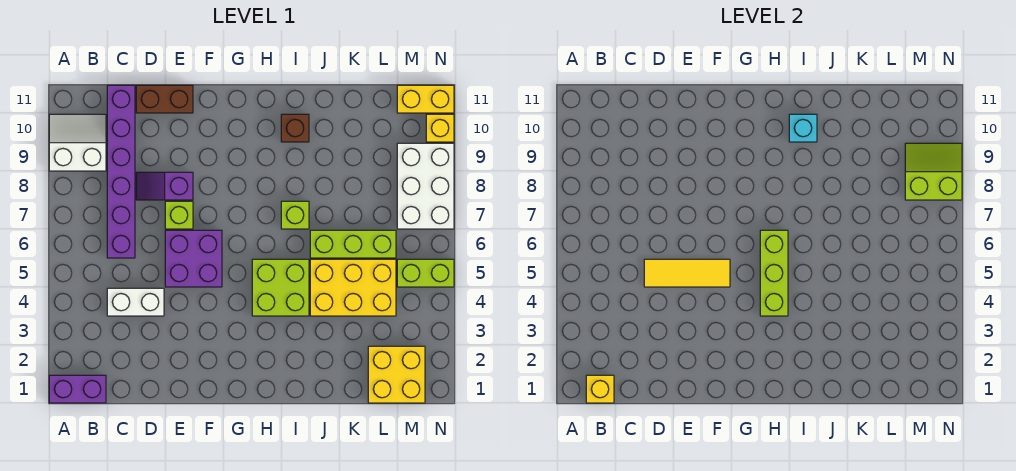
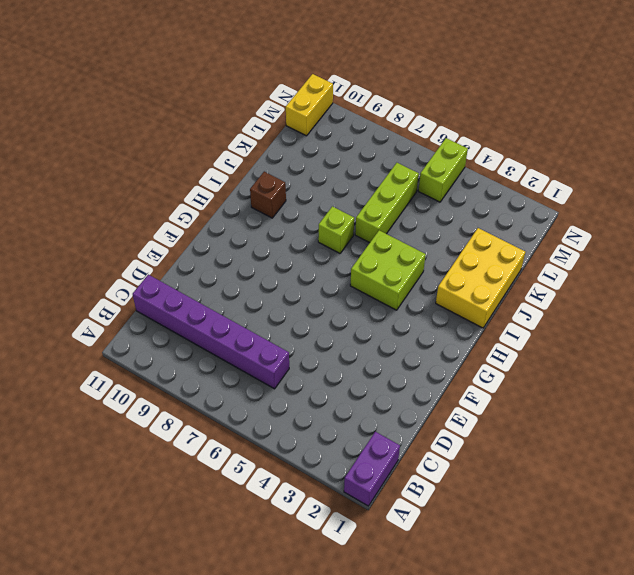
yellow brick I1:K2 level 1 -> yellow brick J4:L5 level 1
none -> white slope A9:B10 level 1 top 9
none -> white brick C4:D4 level 1
none -> purple slope D8:E8 level 1 top E

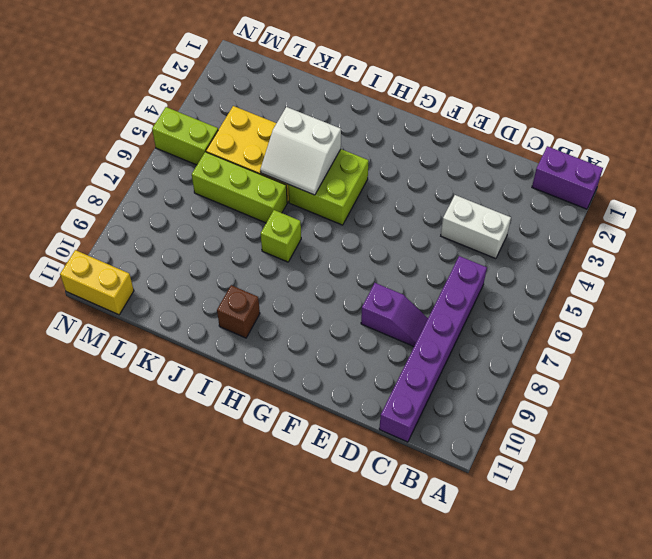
white slope I4:J5 level 2 top 4 -> white slope A9:B10 level 1 top 9
none -> brown brick D11:E11 level 1
none -> purple brick E5:F6 level 1
none -> lime brick E7 level 1

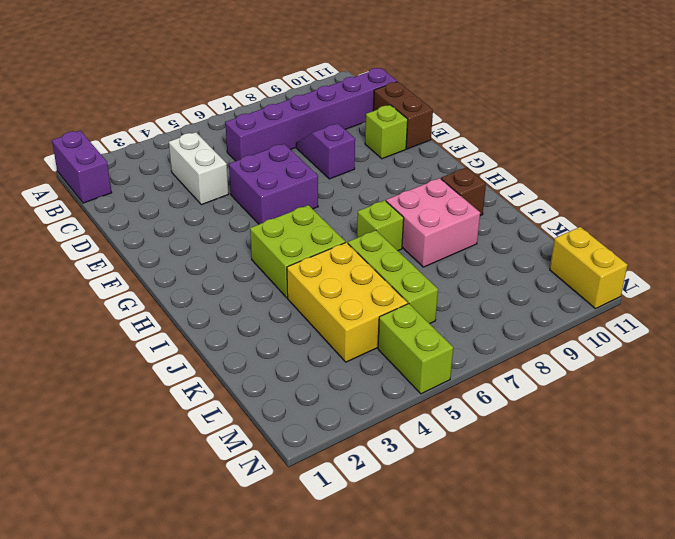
lime brick E10 level 1 -> lime brick E7 level 1
pink brick I8:J9 level 1 -> none
none -> white slope A9:B10 level 1 top 9
none -> yellow brick L1:M2 level 1
none -> white brick M7:N9 level 1

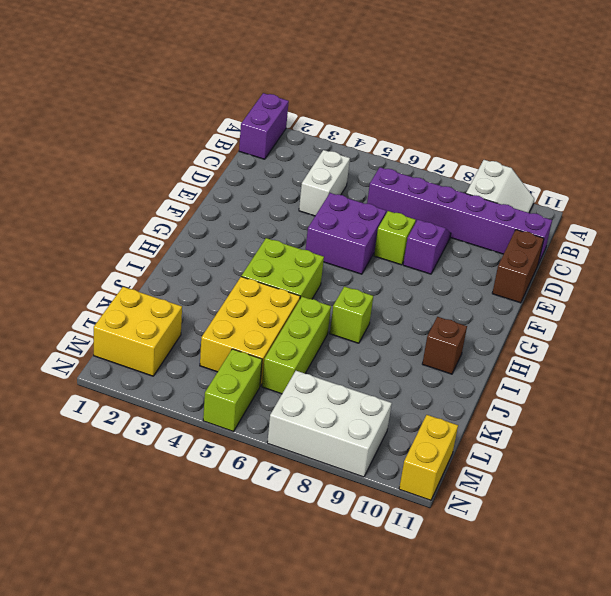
none -> yellow brick N10 level 1
none -> yellow brick B1 level 2
none -> yellow tile D5:F5 level 2

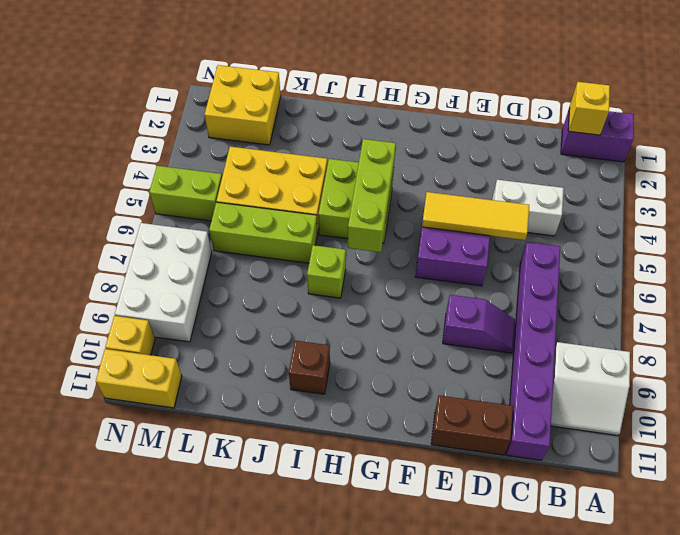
none -> lime brick E7 level 1
none -> cyan brick I10 level 2
none -> lime slope M8:N9 level 2 top 8

